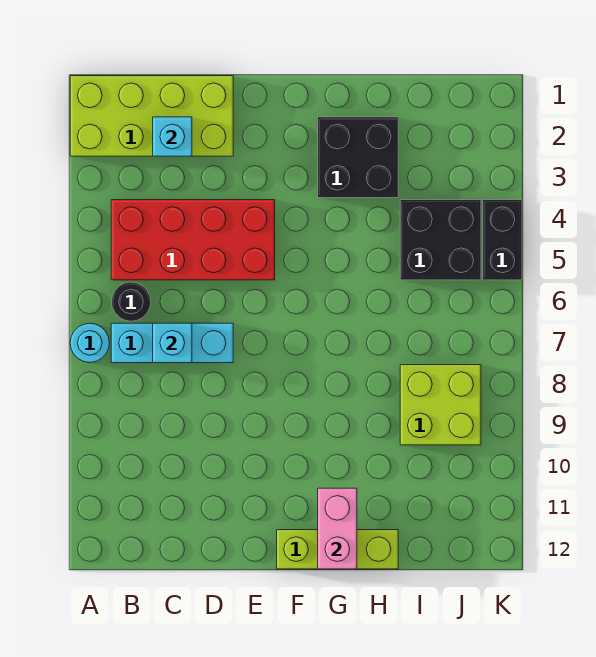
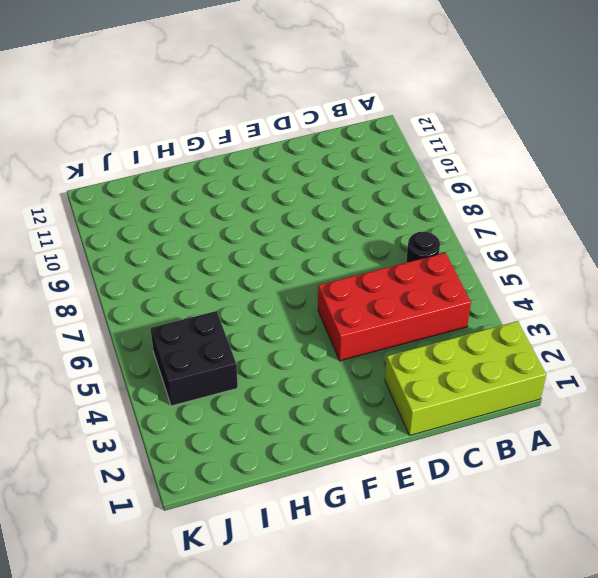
none -> cyan round brick A7 level 1
none -> cyan brick B7:D7 level 1
none -> lime brick F12:H12 level 1

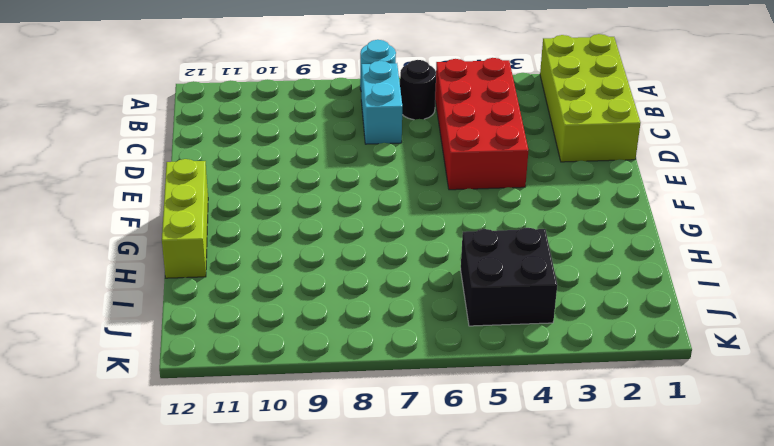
cyan brick B7:C7 level 1 -> cyan brick B7:D7 level 1
none -> black brick G2:H3 level 1
none -> lime brick I8:J9 level 1
none -> black brick K4:K5 level 1

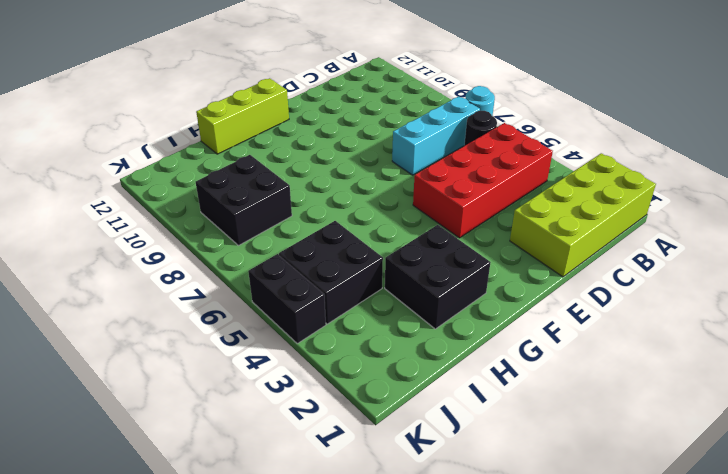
black brick I8:J9 level 1 -> lime brick I8:J9 level 1
none -> cyan brick C2 level 2
none -> cyan brick C7 level 2
none -> pink brick G11:G12 level 2

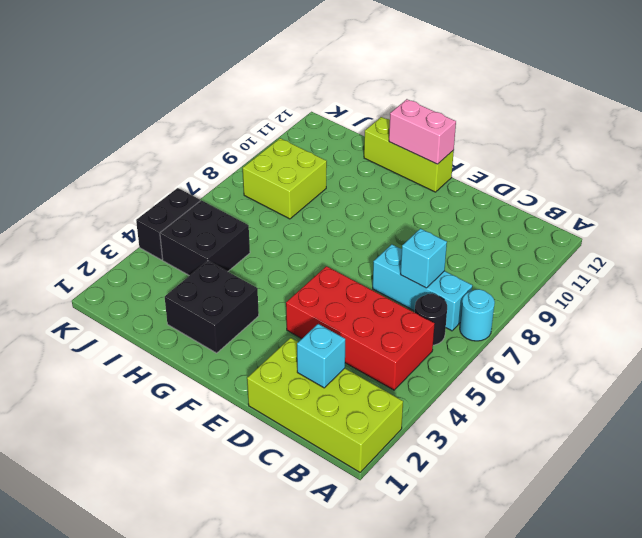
pink brick F12:G12 level 2 -> pink brick G11:G12 level 2

